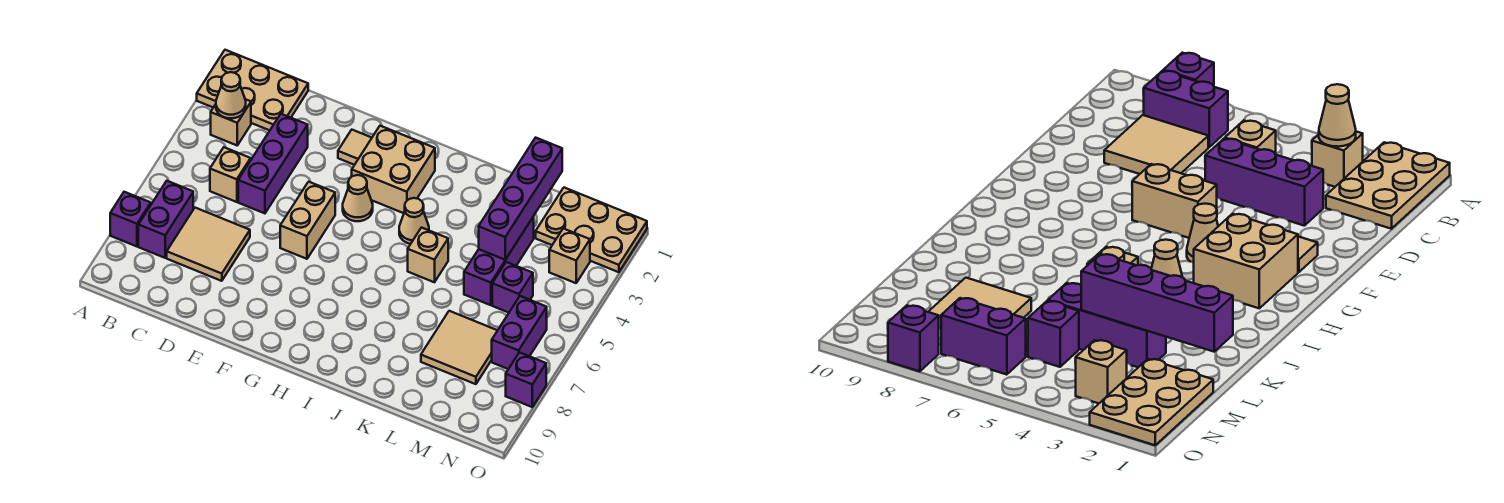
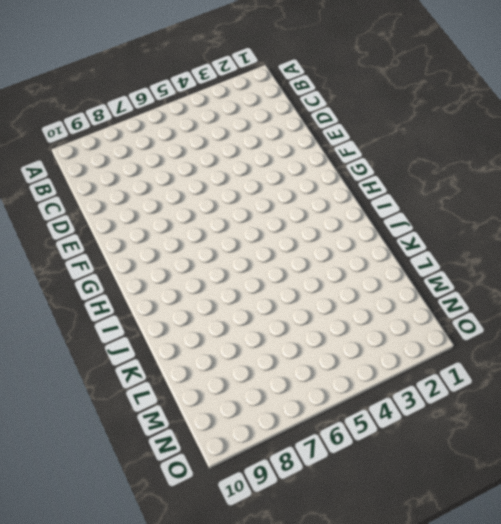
none -> tan plate A1:C2 level 1
none -> purple brick A8 level 1
none -> tan brick B3 level 1

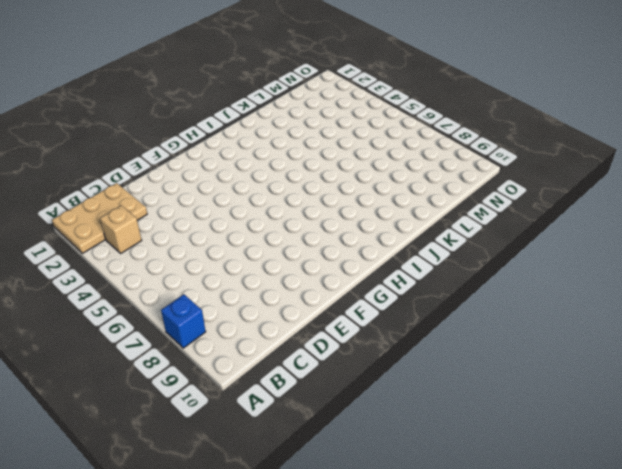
blue brick A8 level 1 -> purple brick A8 level 1
none -> purple brick B7:B8 level 1
none -> tan brick C5 level 1
none -> tan tile C7:D8 level 1

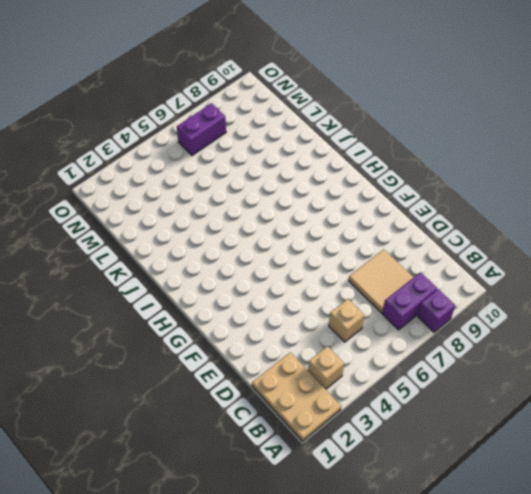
none -> purple brick D3:D5 level 1
none -> tan tile F2 level 1
none -> tan brick F5:F6 level 1

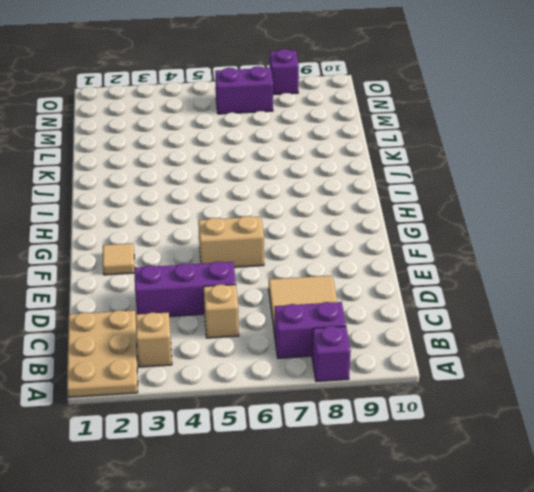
none -> tan brick G2:H3 level 1
none -> tan cone G4 level 1
none -> tan cone I4 level 1

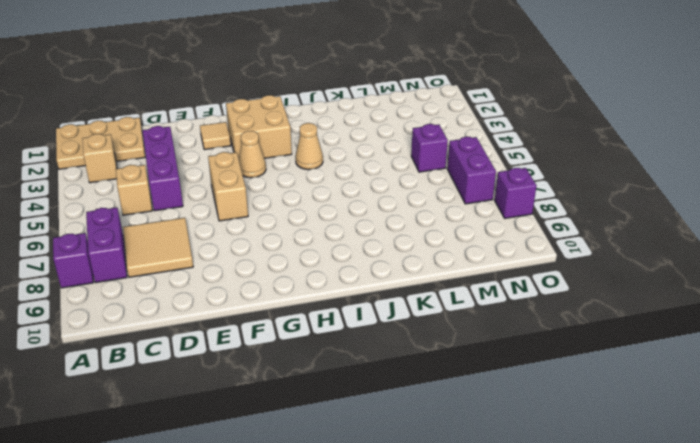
none -> tan brick J5 level 1
none -> purple brick L3:L5 level 1
none -> tan tile L7:M8 level 1

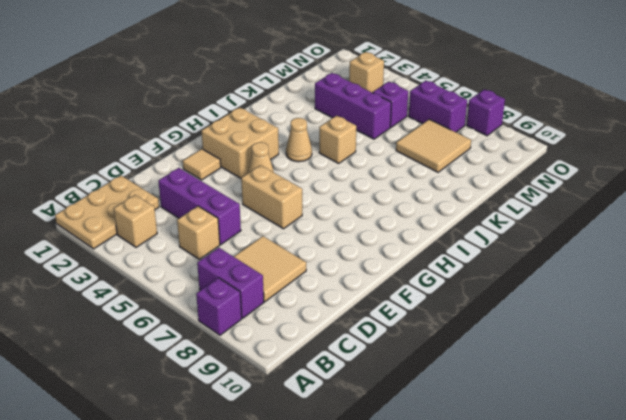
none -> tan plate M1:O2 level 1
none -> tan cone B3 level 2
none -> purple brick L1:L4 level 2

